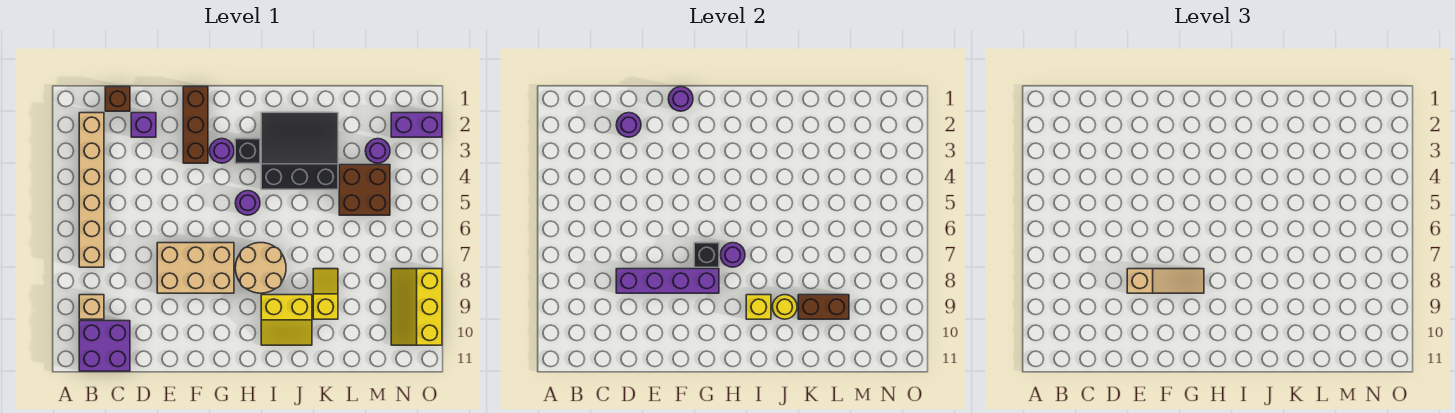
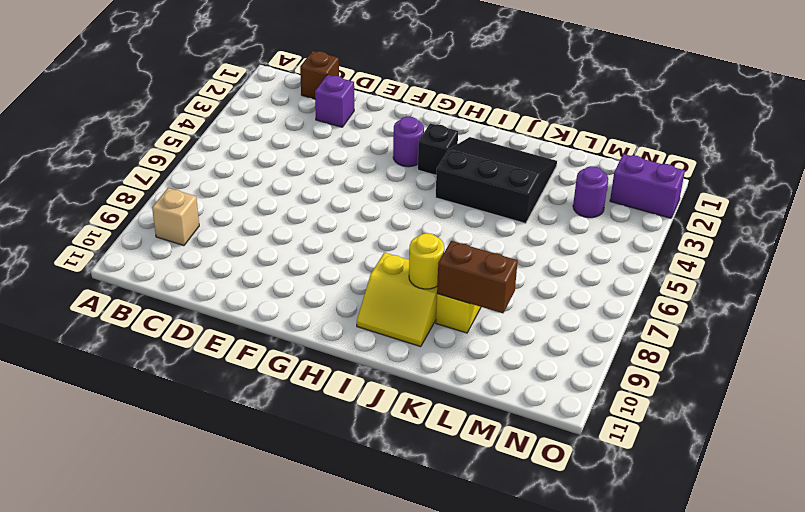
none -> tan brick B2:B7 level 1
none -> purple brick B10:C11 level 1
none -> tan brick E7:G8 level 1

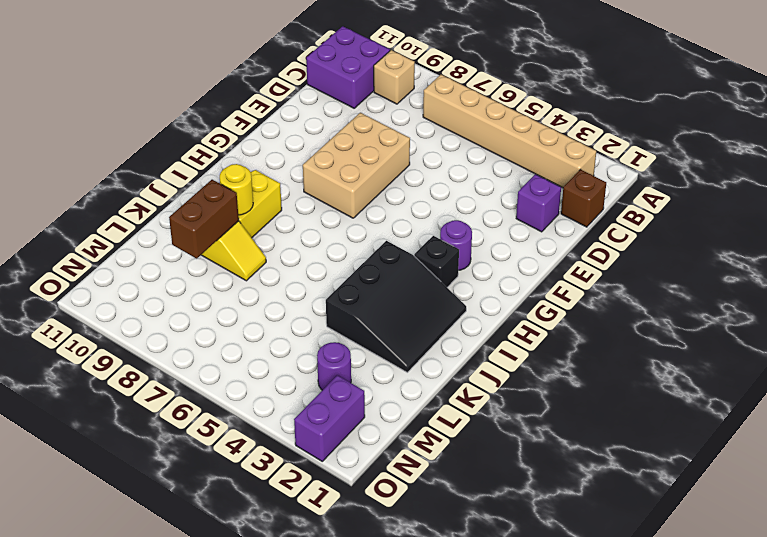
none -> brown brick F1:F3 level 1
none -> purple round brick H5 level 1
none -> tan round brick H7:I8 level 1

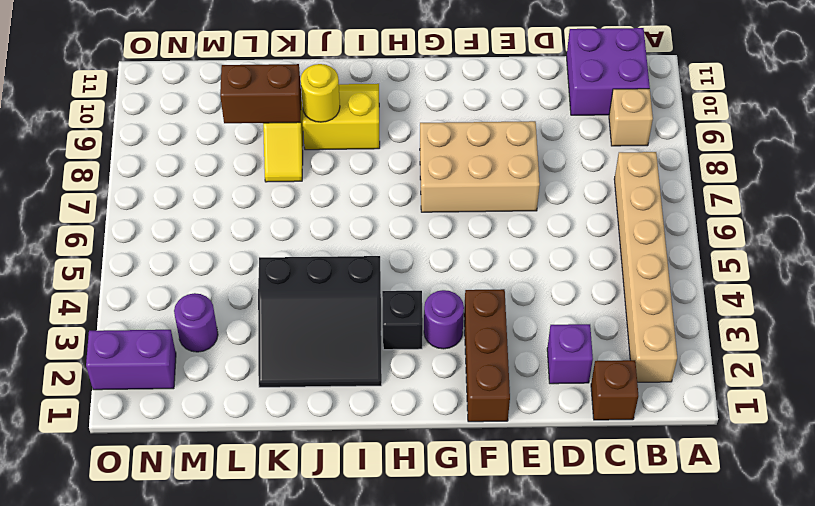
none -> purple round brick H5 level 1
none -> tan round brick H7:I8 level 1
none -> brown brick L4:M5 level 1

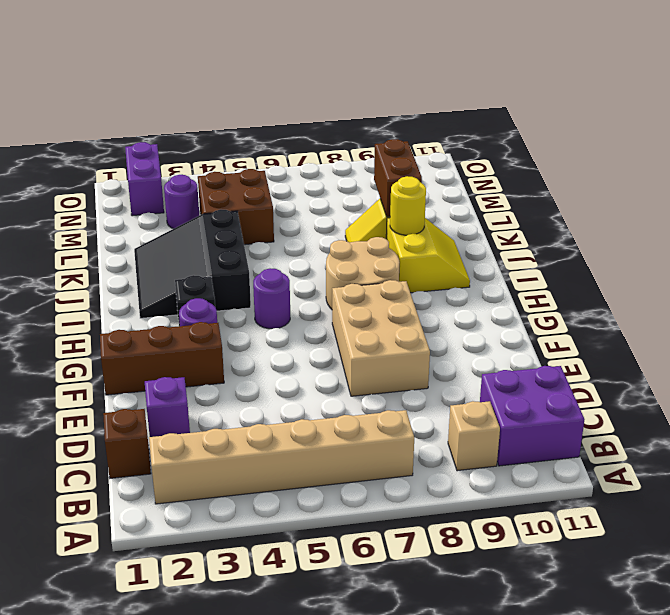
none -> yellow slope N8:O10 level 1 top O
none -> purple round brick D2 level 2
none -> purple brick D8:G8 level 2

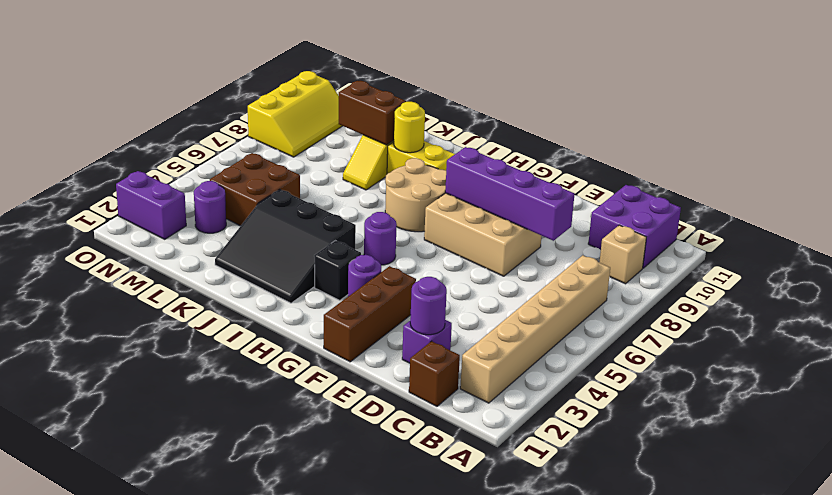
none -> purple round brick F1 level 2
none -> black brick G7 level 2
none -> purple round brick H7 level 2

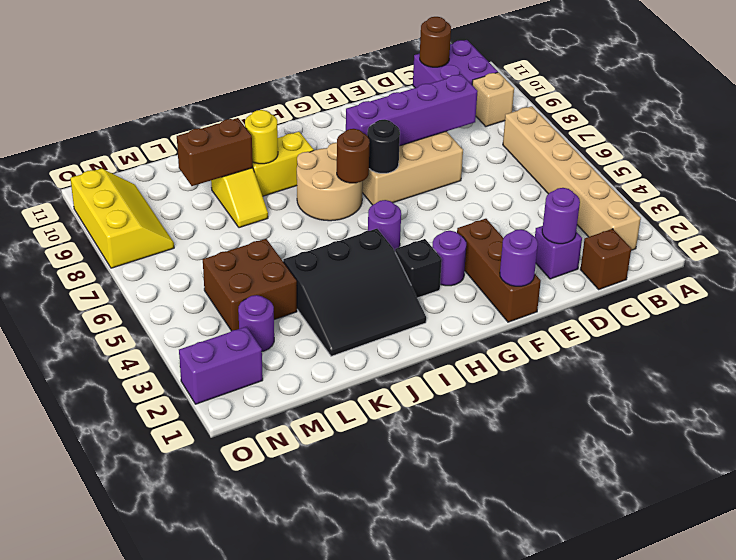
brown round brick C11 level 2 -> none
black round brick G7 level 2 -> black brick G7 level 2
brown round brick H7 level 2 -> purple round brick H7 level 2
none -> yellow brick I9 level 2
none -> tan slope E8:G8 level 3 top E

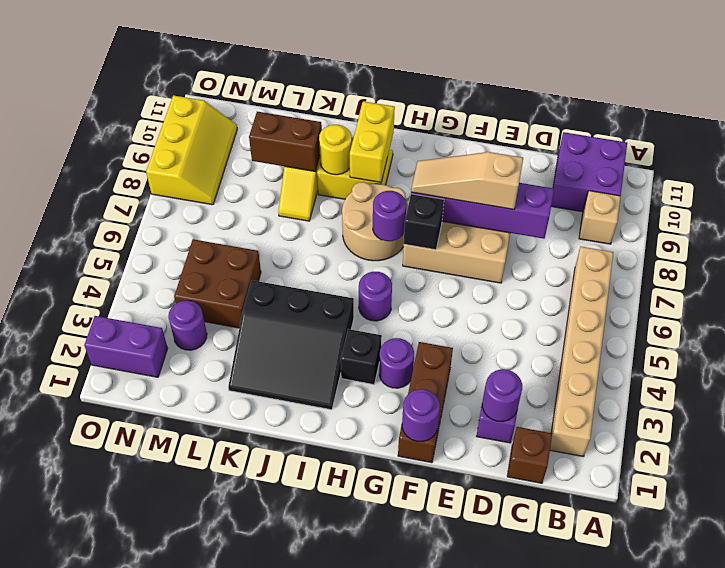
yellow brick I9:I10 level 2 -> yellow brick I9 level 2

